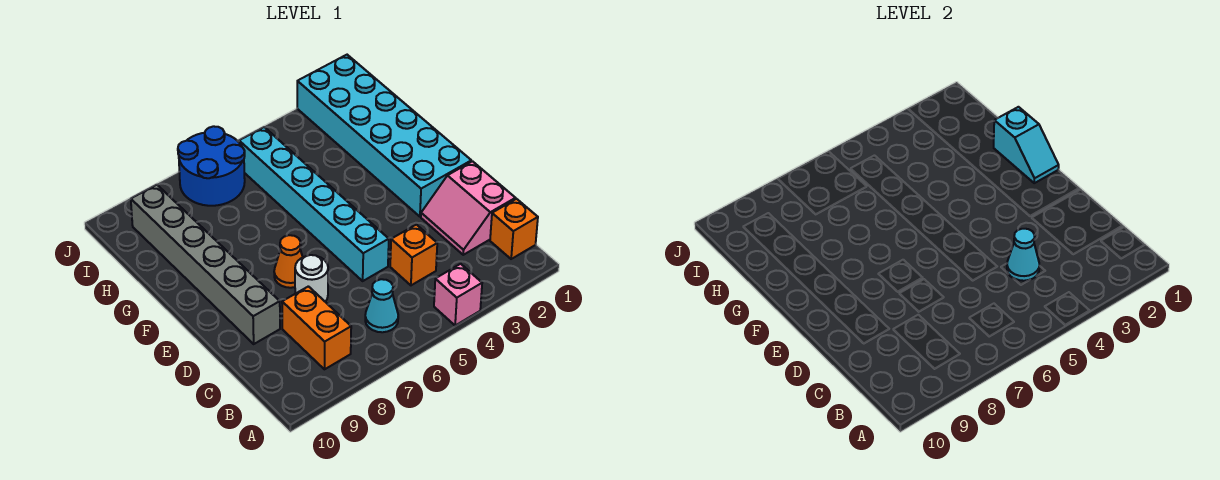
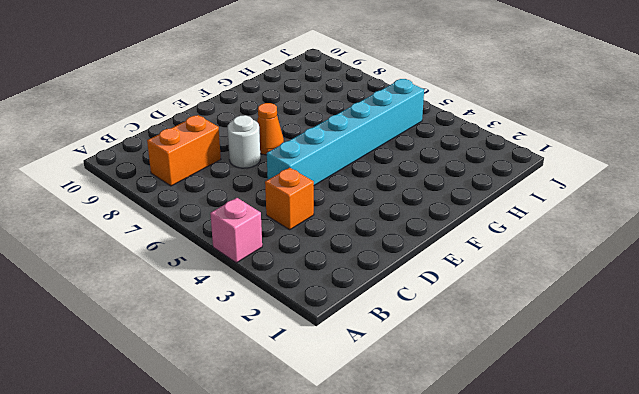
none -> orange brick B1 level 1
none -> cyan cone B6 level 1
none -> pink slope C1:D2 level 1 top 1

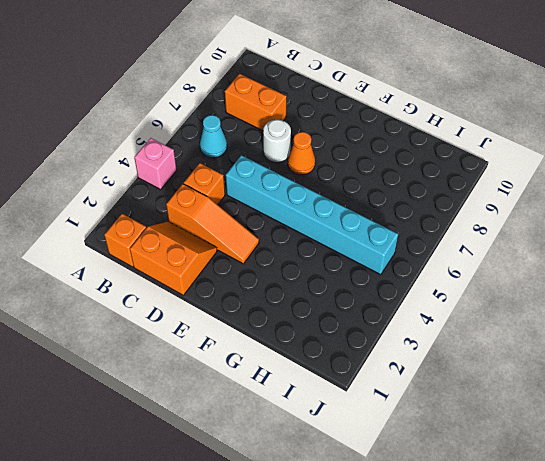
orange slope C1:D2 level 1 top 1 -> pink slope C1:D2 level 1 top 1
orange slope C3:E3 level 1 top C -> none
none -> grey brick D9:I9 level 1
none -> cyan brick E1:J2 level 1
none -> blue round brick I6:J7 level 1

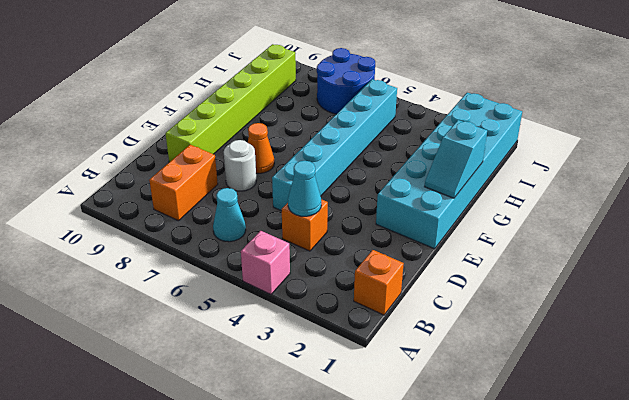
lime brick D9:I9 level 1 -> grey brick D9:I9 level 1
none -> pink slope C1:D2 level 1 top 1

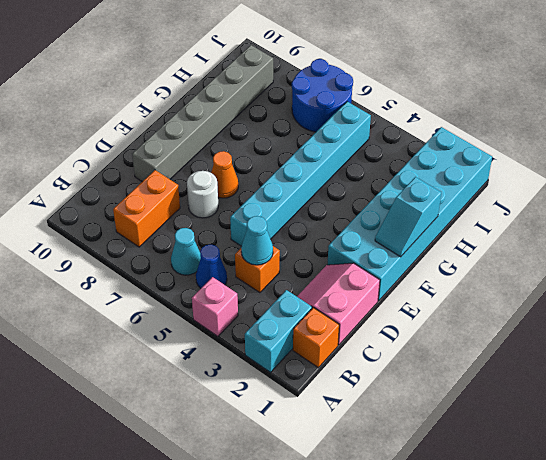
cyan brick A2:B2 level 1 -> none
blue cone B5 level 1 -> none

